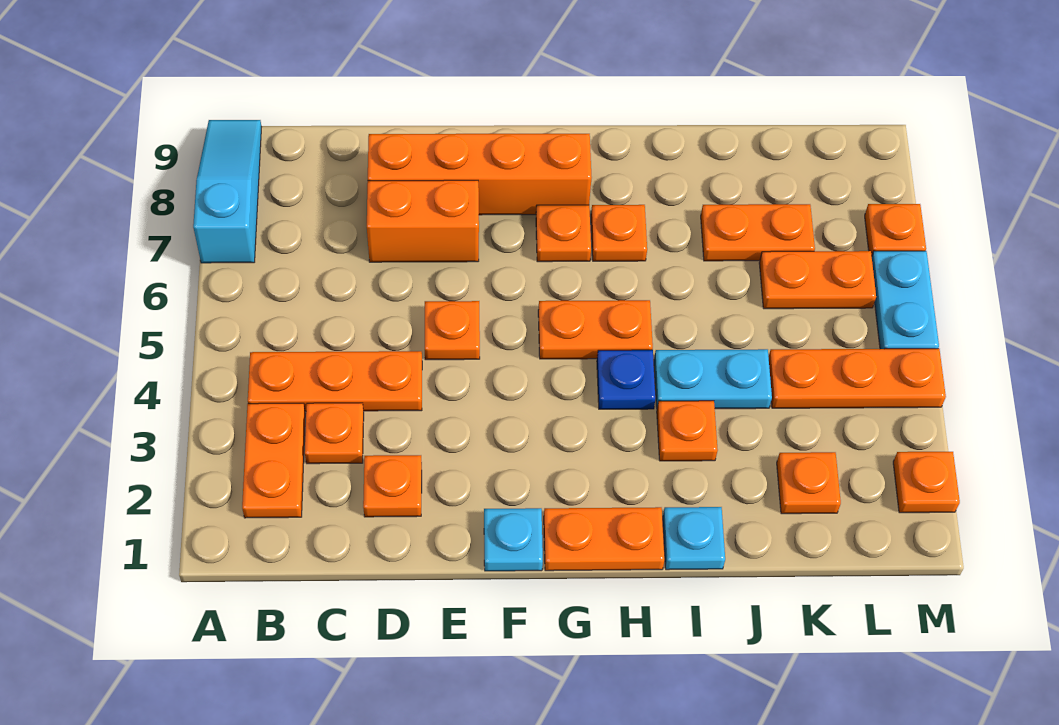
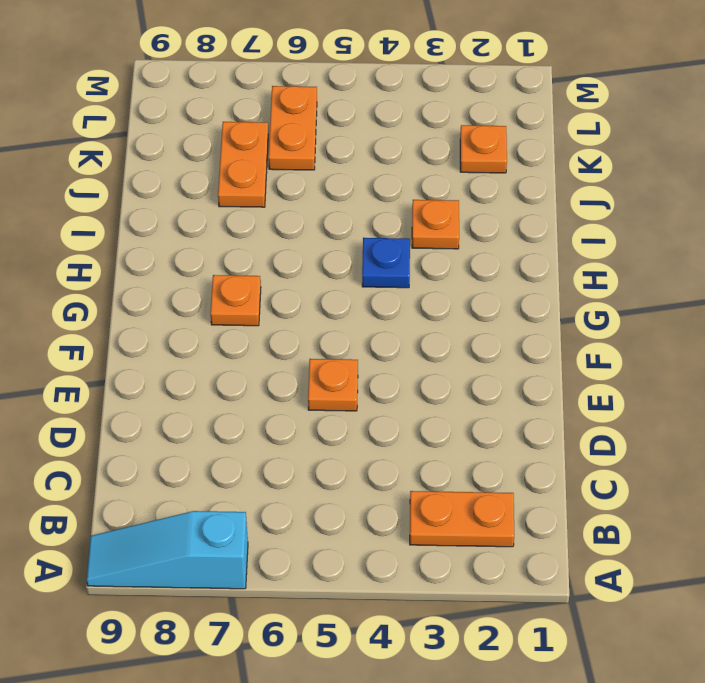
none -> orange plate B4:D4 level 1
none -> orange plate C3 level 1
none -> orange plate D2 level 1

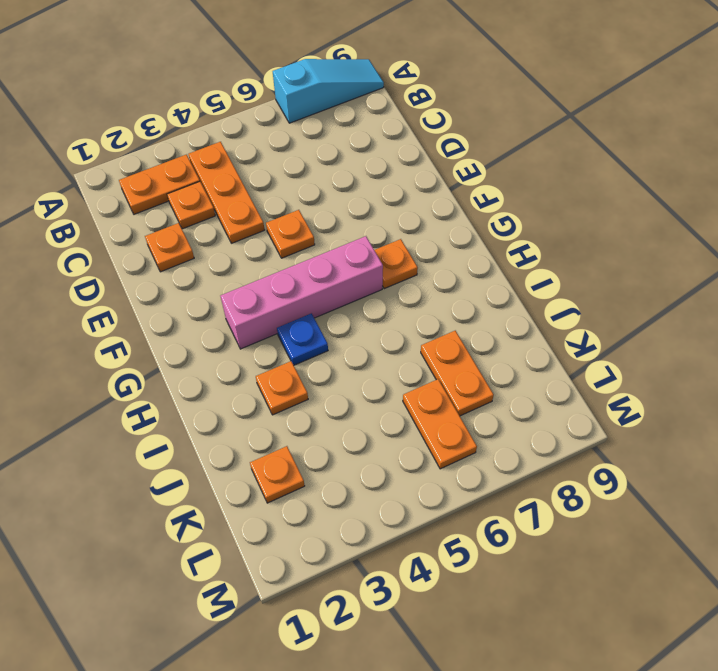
pink brick G3:G6 level 1 -> orange plate G5:H5 level 1
none -> orange brick D7:E7 level 1
none -> orange brick D8:G8 level 1
none -> cyan plate F1 level 1

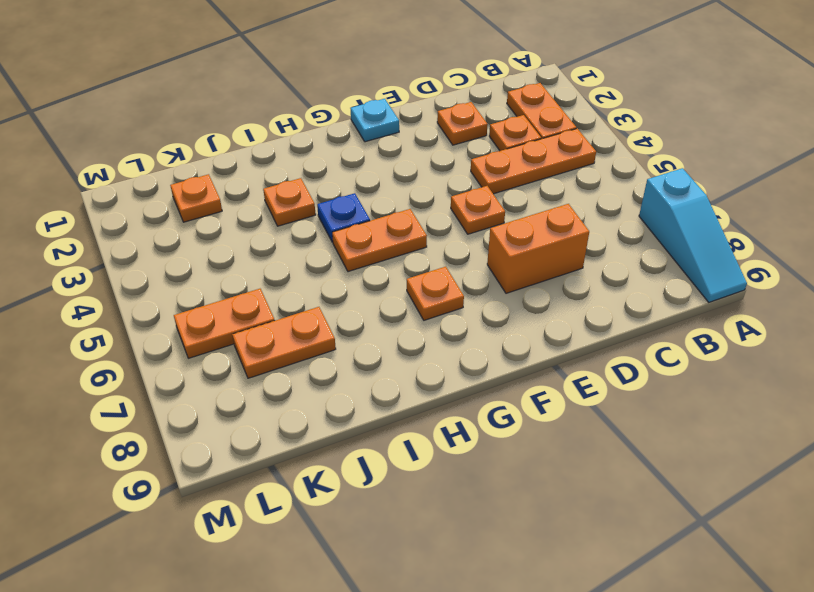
none -> orange brick D8:G8 level 1
none -> orange plate G1:H1 level 1
none -> orange plate H7 level 1

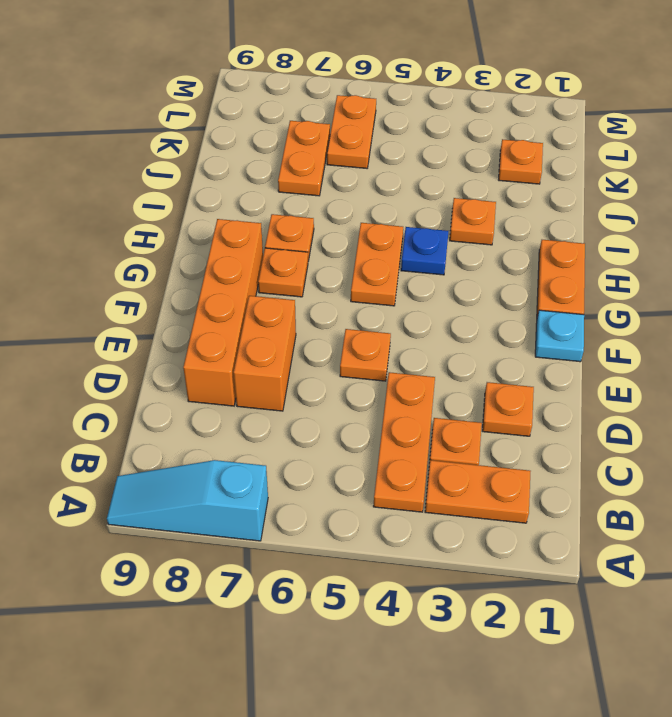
none -> cyan plate I1 level 1
none -> cyan plate I4:J4 level 1
none -> orange plate K4:M4 level 1

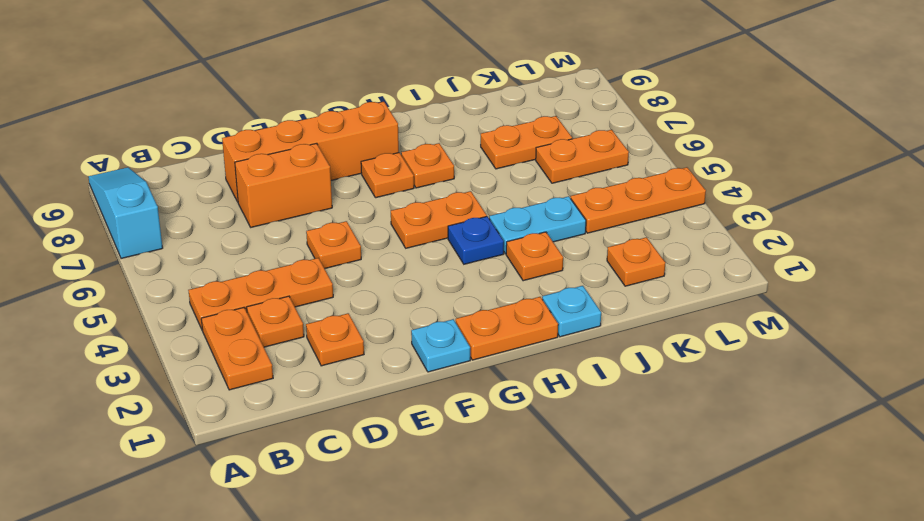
none -> orange plate M2 level 1
none -> cyan plate M5:M6 level 1
none -> orange plate M7 level 1

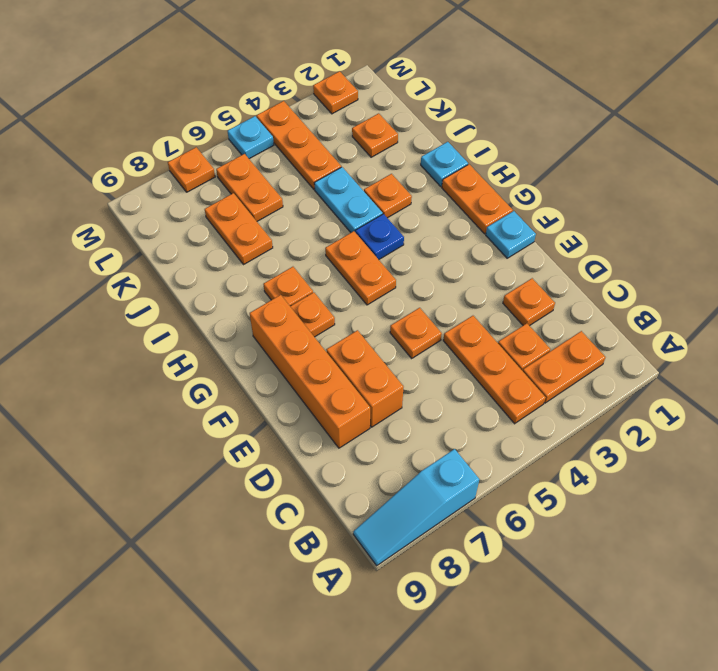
cyan plate M5 level 1 -> cyan plate M5:M6 level 1

